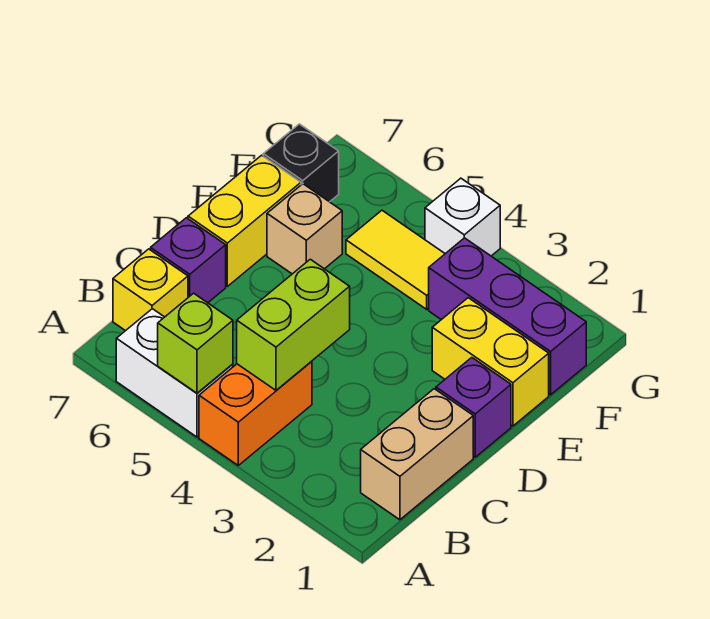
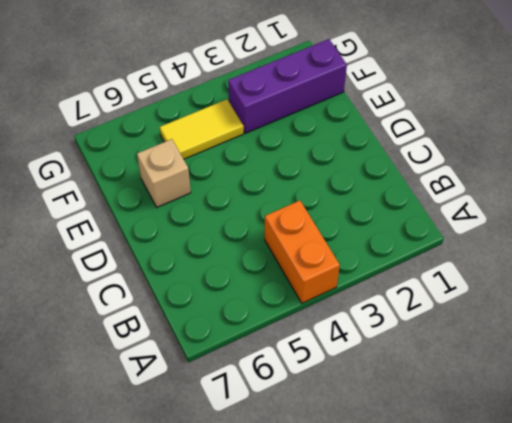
none -> white brick A5:A6 level 1
none -> tan brick B1:C1 level 1
none -> yellow brick B7 level 1

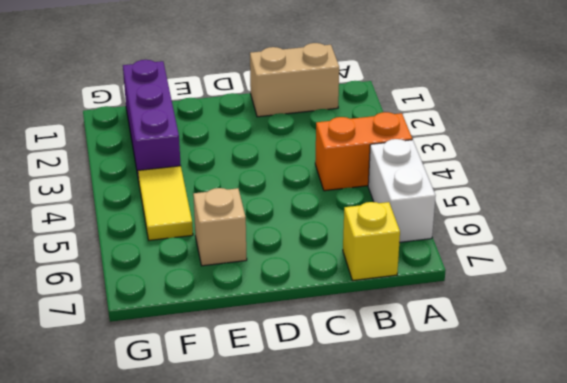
none -> purple brick C7 level 1
none -> purple brick D1 level 1
none -> yellow brick D7:E7 level 1

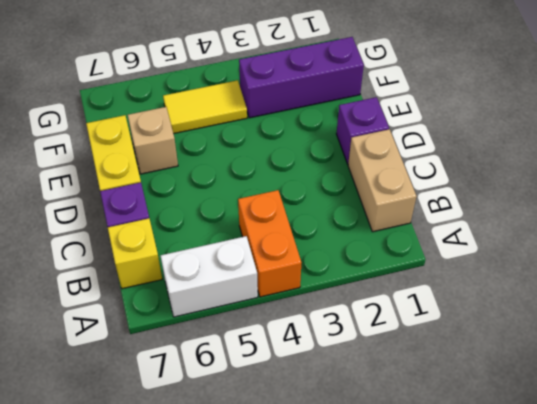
none -> yellow brick E1:E2 level 1
none -> black brick F7 level 1
none -> white brick G4 level 1

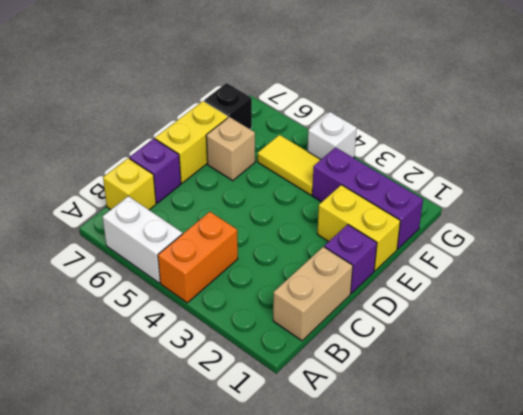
none -> lime brick A5 level 2
none -> lime brick B4:C4 level 2

